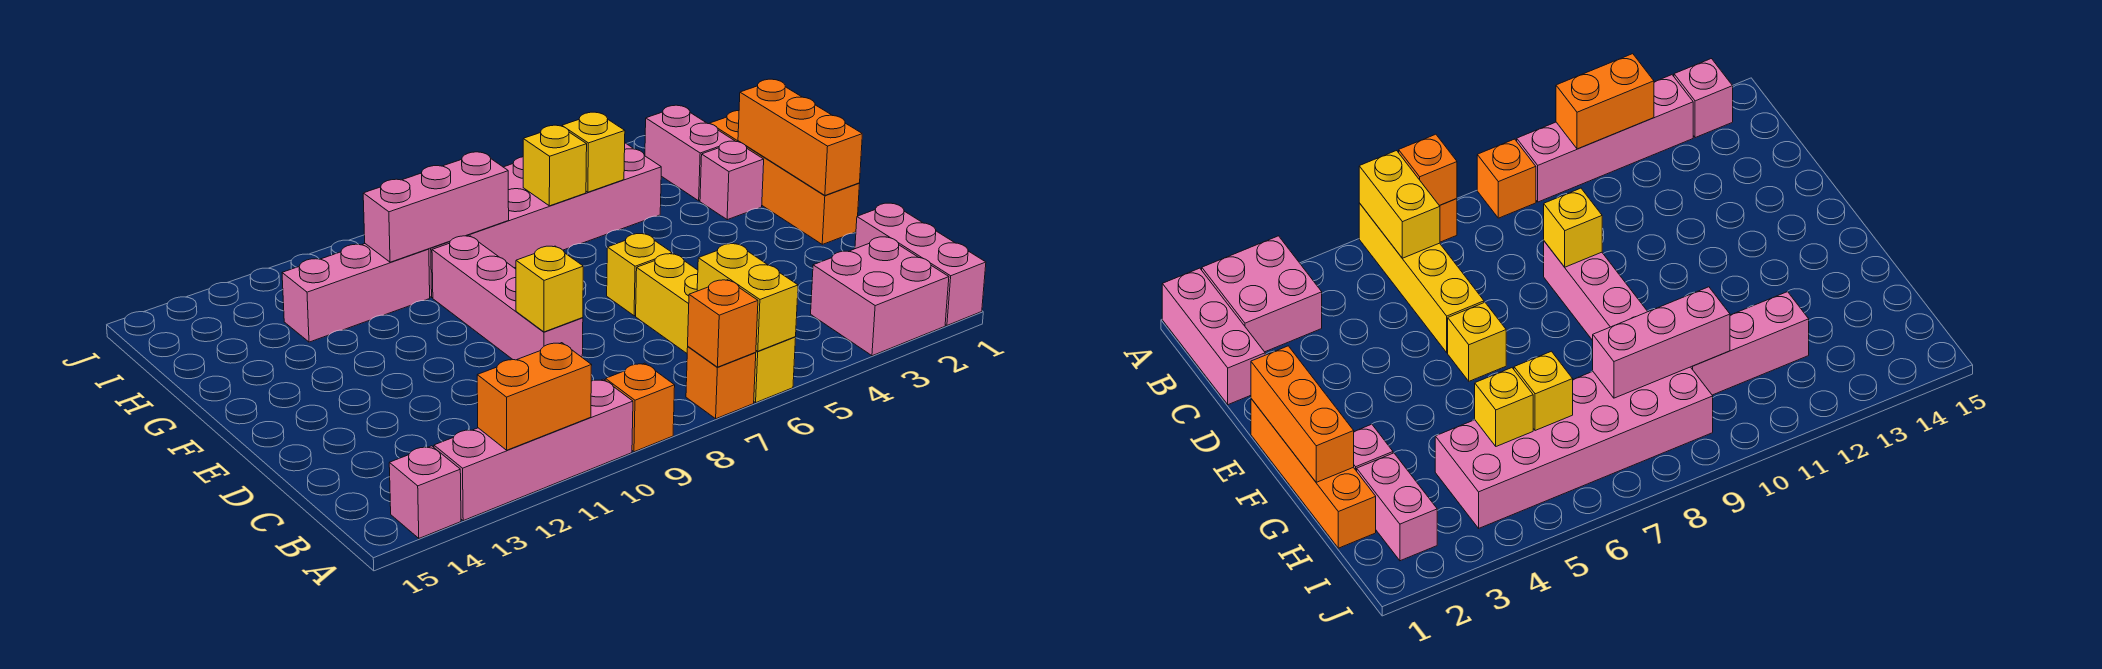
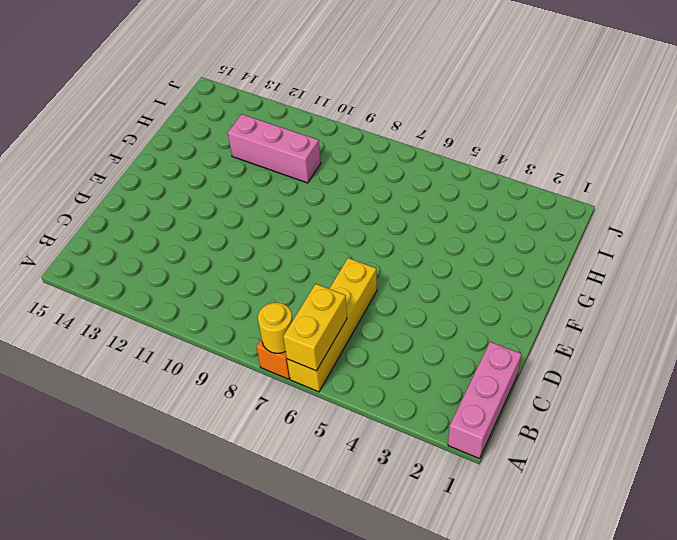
yellow round brick A7 level 2 -> orange brick A7 level 2
none -> pink brick A2:B3 level 1
none -> orange brick A9 level 1
none -> pink brick A10:A13 level 1

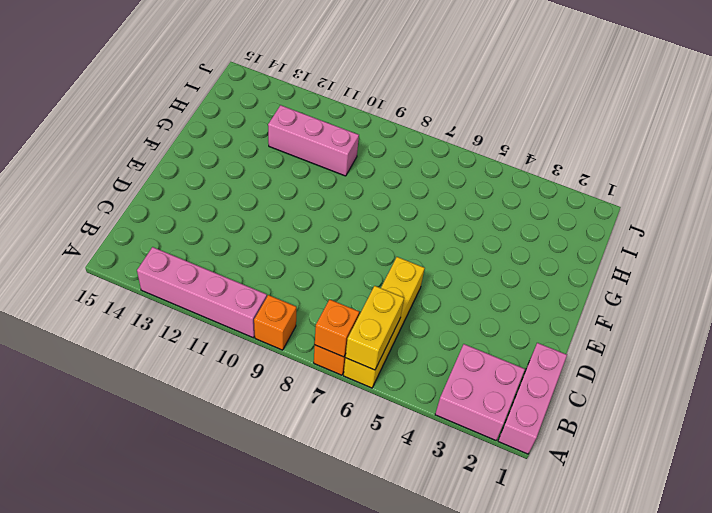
none -> pink brick A14 level 1
none -> pink brick D9:G9 level 1
none -> orange brick E1:H1 level 1

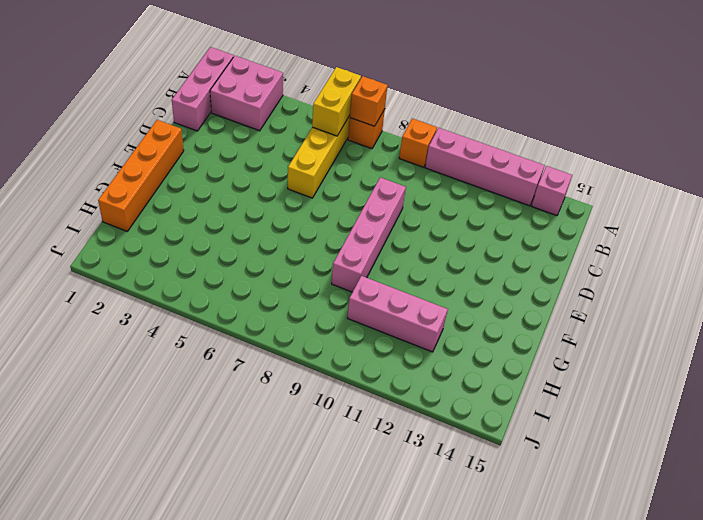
none -> yellow brick E6 level 1
none -> pink brick G2 level 1
none -> pink brick H2:I2 level 1

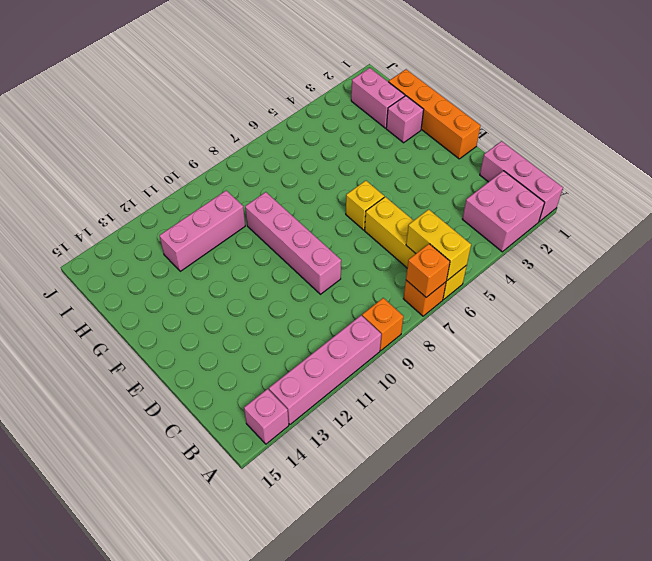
none -> pink brick H4:I9 level 1
none -> orange brick A11:A12 level 2
none -> yellow brick D9 level 2

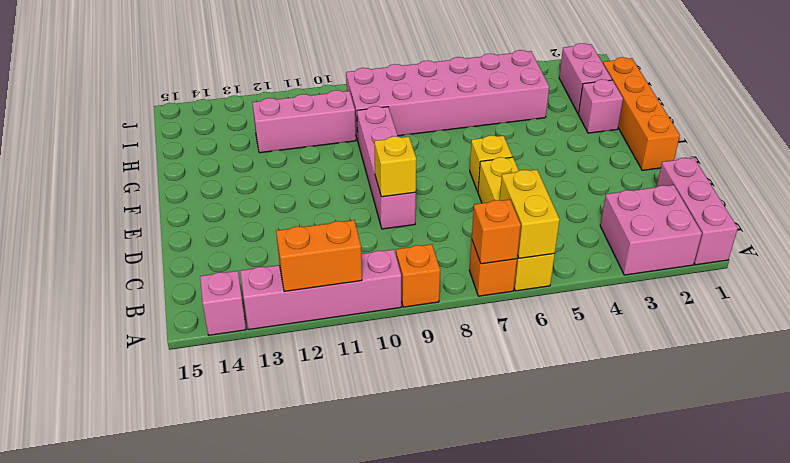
none -> orange brick E1:G1 level 2
none -> yellow brick H5 level 2
none -> yellow brick H6 level 2

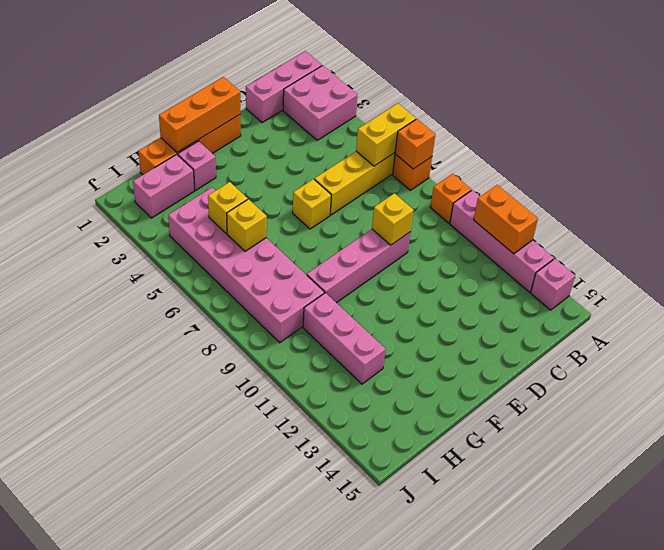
none -> pink brick H8:H10 level 2

